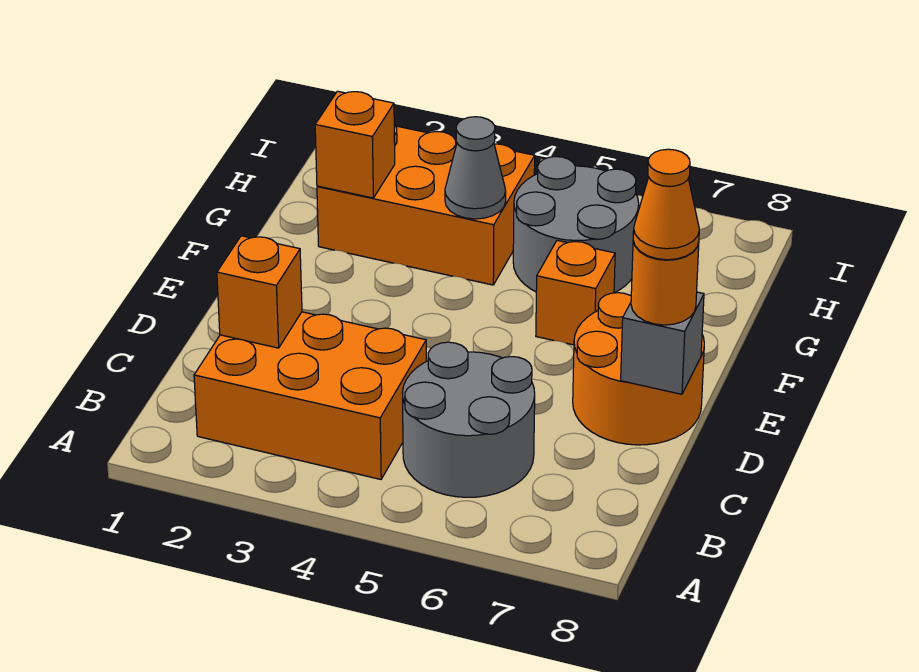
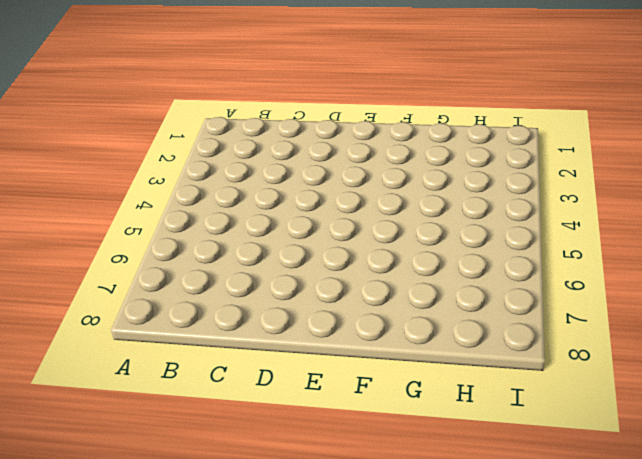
none -> orange brick B2:C4 level 1
none -> grey round brick B5:C6 level 1
none -> orange round brick D7:E8 level 1

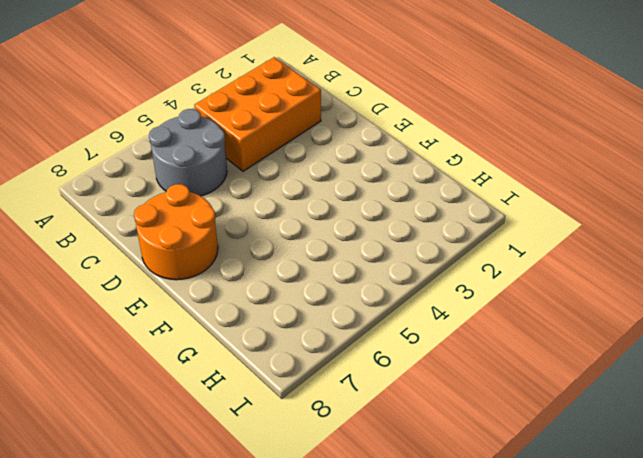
none -> orange brick F6 level 1
none -> orange brick G2:H4 level 1
none -> grey round brick G5:H6 level 1

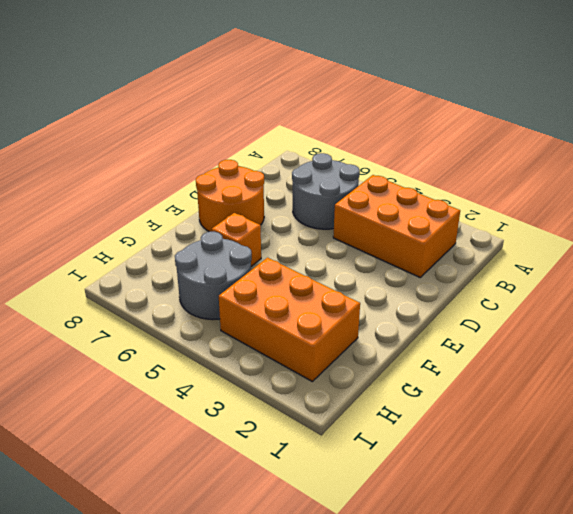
none -> orange brick C2 level 2
none -> grey brick D8 level 2
none -> orange brick G2 level 2

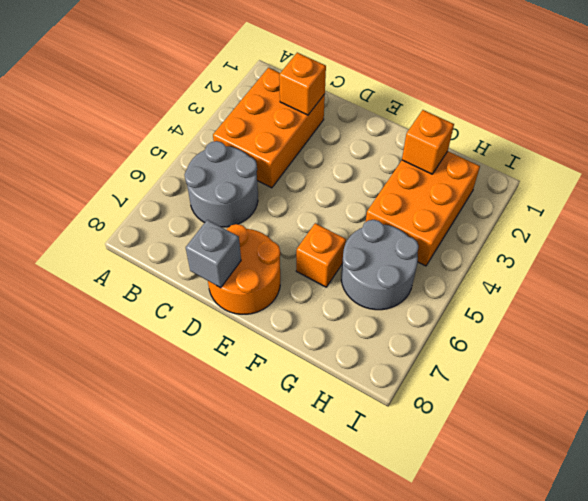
none -> grey cone G4 level 2
none -> orange round brick D8 level 3
none -> orange cone D8 level 4

